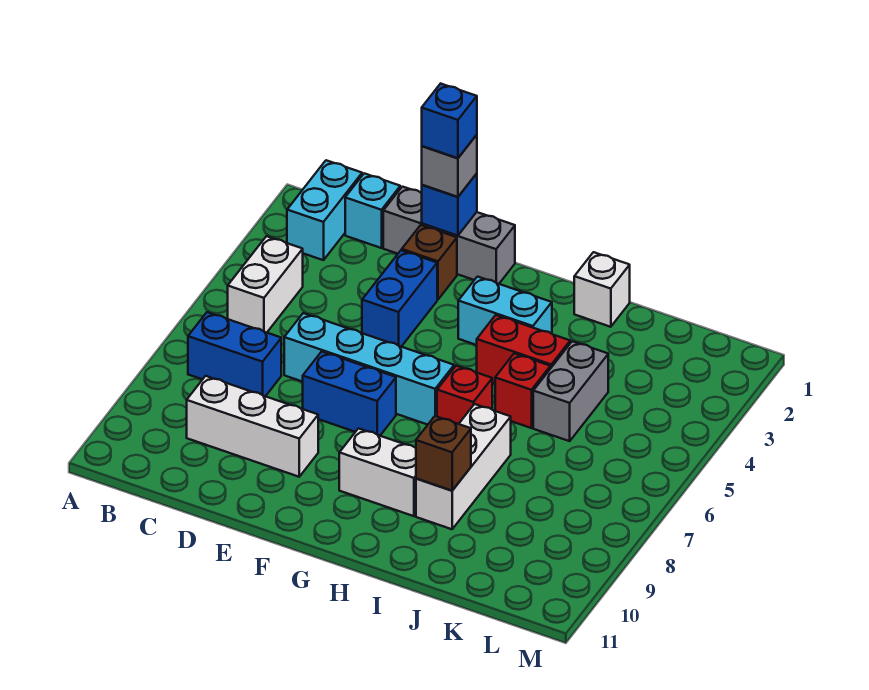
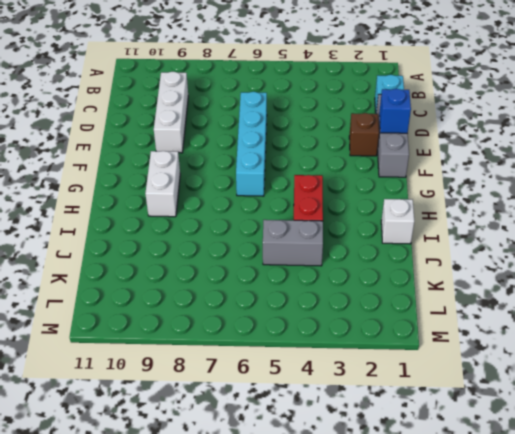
none -> cyan brick B1:B2 level 1
none -> white brick B4:B5 level 1
none -> blue brick B7:C7 level 1

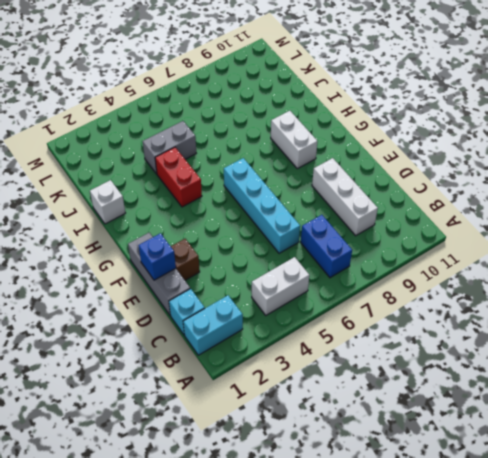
none -> blue brick E3:E4 level 1
none -> blue brick E7:F7 level 1
none -> cyan brick G3:H3 level 1

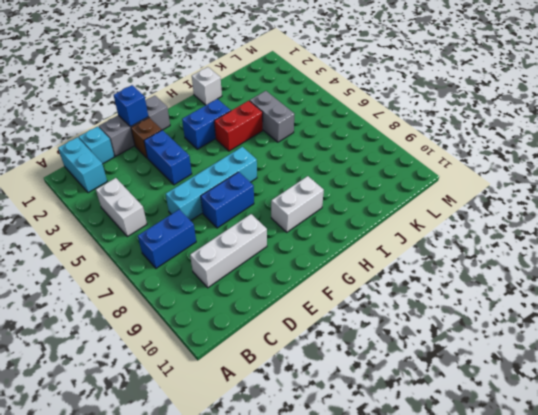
blue brick G3:H3 level 1 -> cyan brick G3:H3 level 1
none -> red brick H6 level 1
none -> red brick I5 level 1
none -> white brick I7:I9 level 1

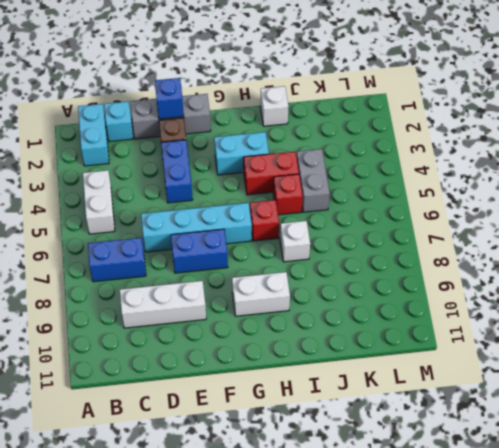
white brick I7 level 1 -> white brick I7:I9 level 1
none -> brown brick I9 level 2
none -> grey brick E1 level 3
none -> blue brick E1 level 4

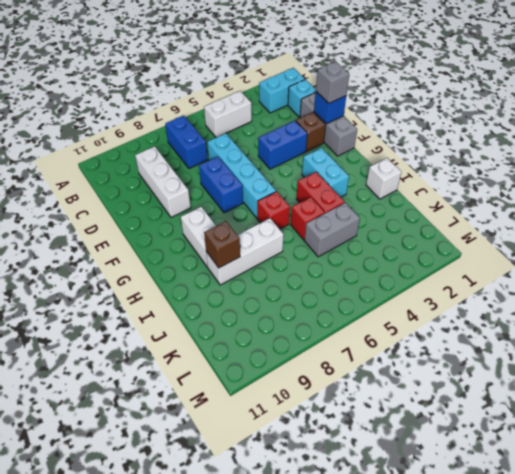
none -> blue brick E1 level 4

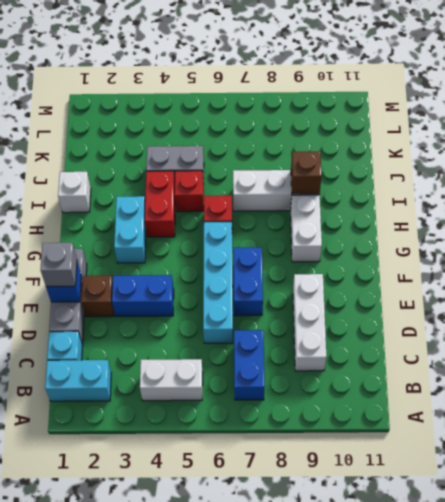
none -> blue brick E1 level 4

